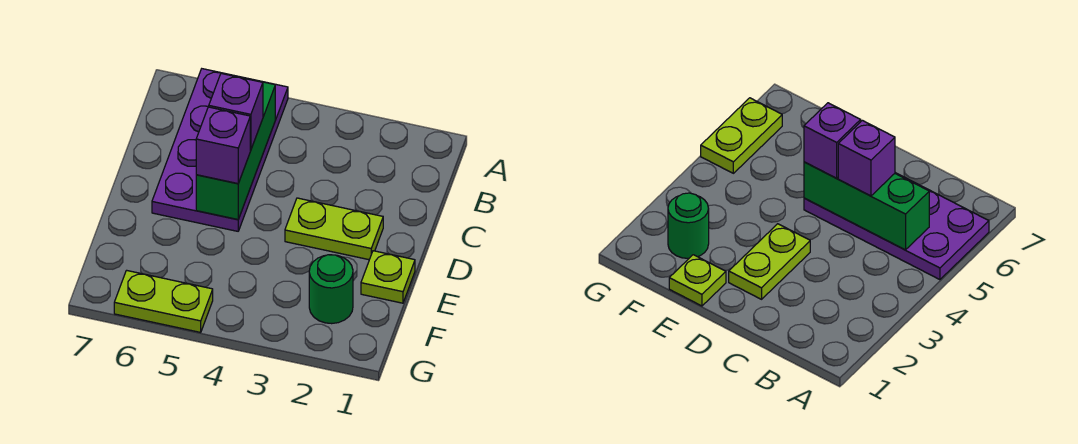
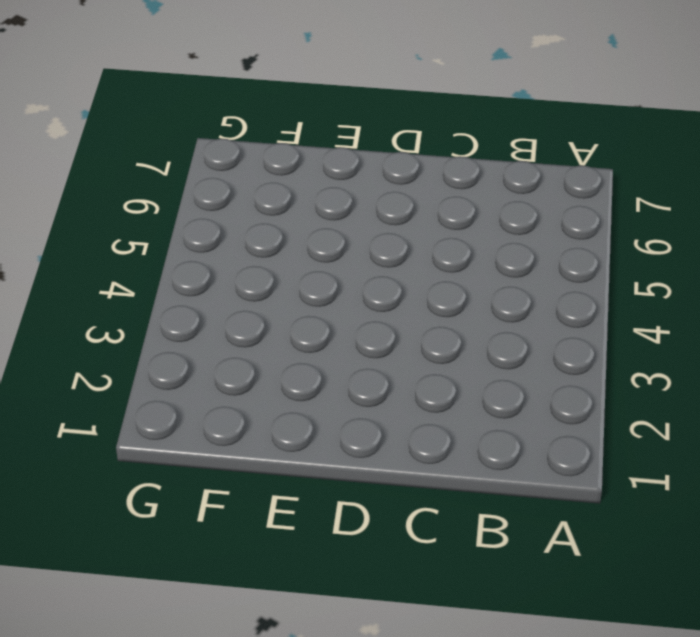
none -> purple plate A5:D6 level 1
none -> lime plate D2:D3 level 1

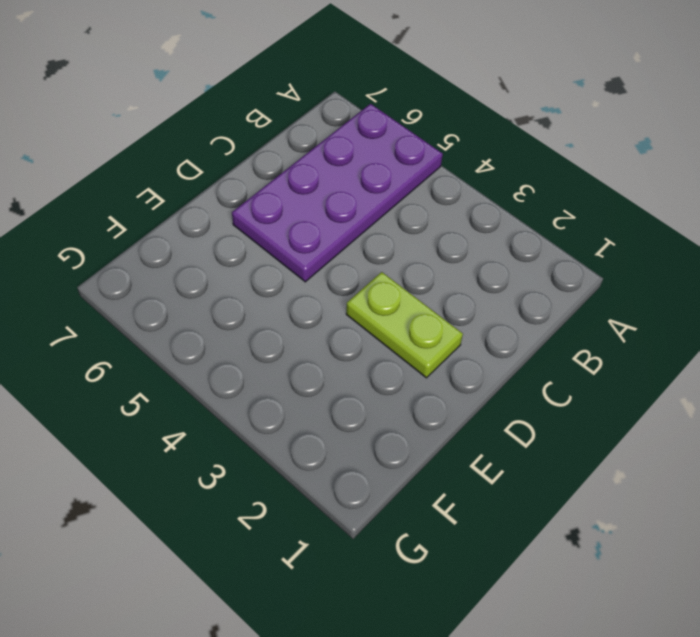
none -> lime plate E1 level 1
none -> green round brick F2 level 1

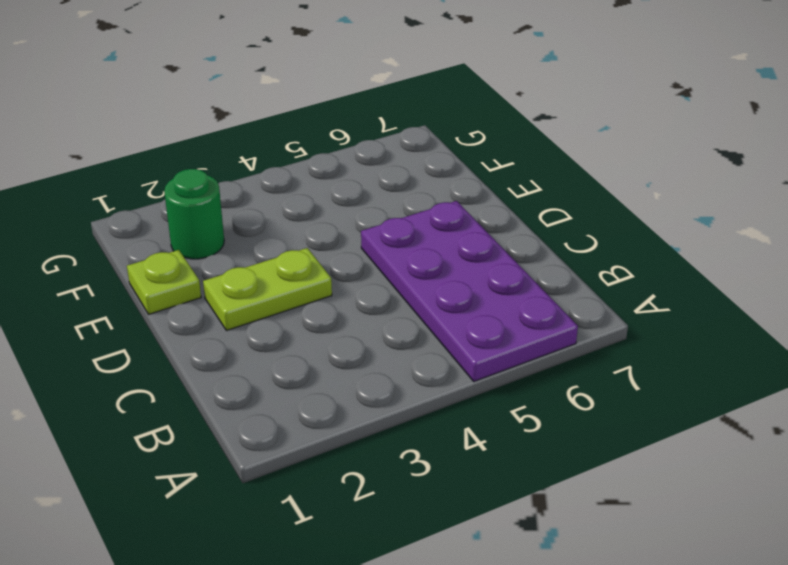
none -> lime plate G5:G6 level 1
none -> green brick B5:D5 level 2

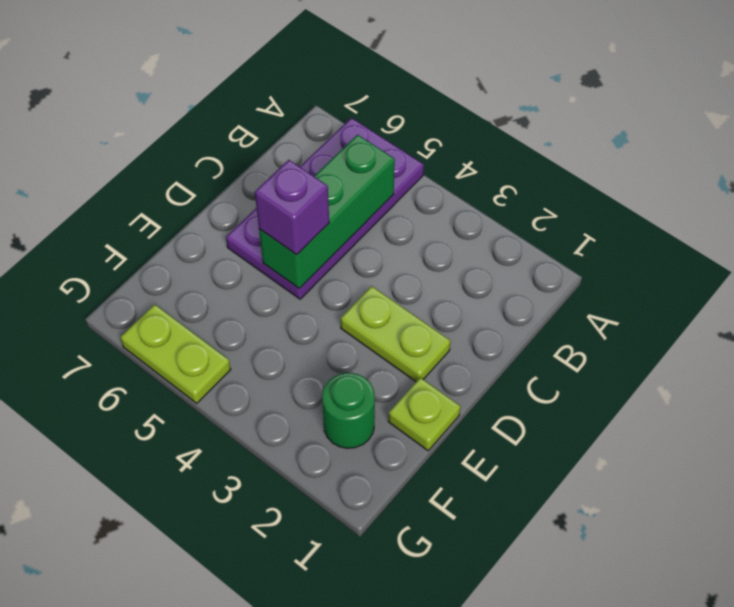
none -> purple brick C5 level 3

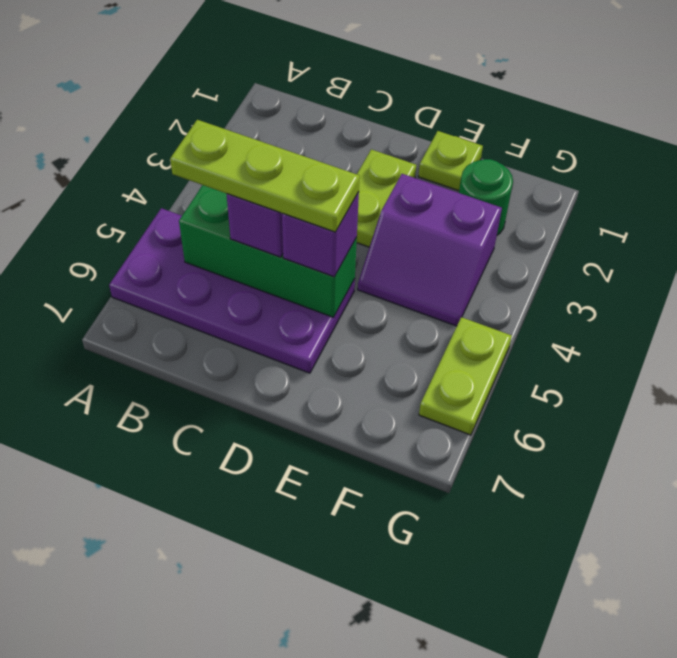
lime plate B5:D5 level 4 -> none
purple slope E3:F4 level 1 top 3 -> none

